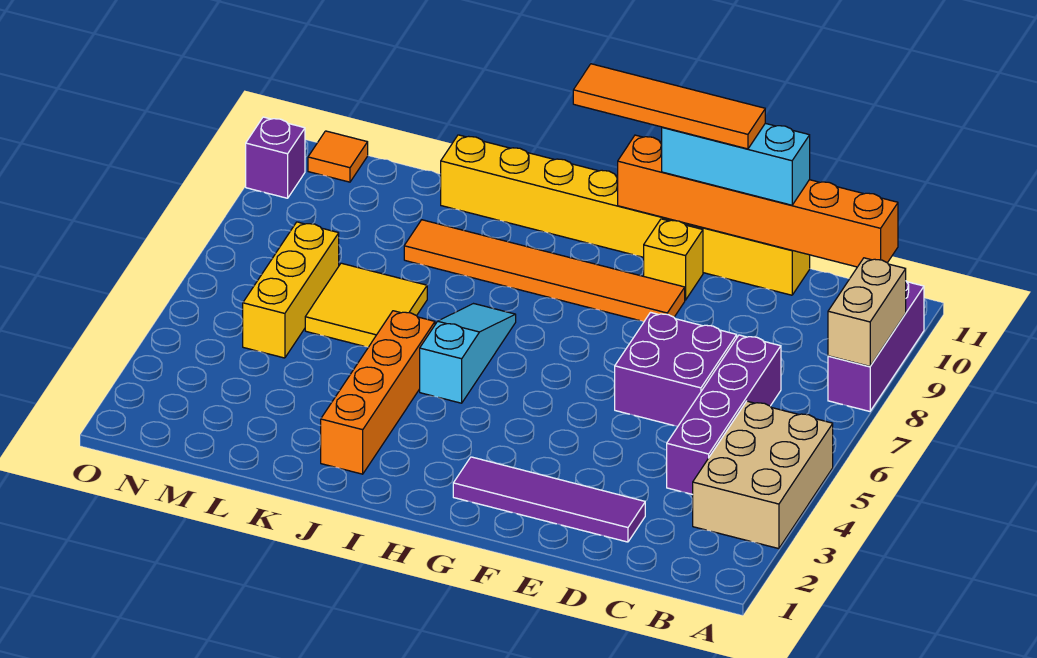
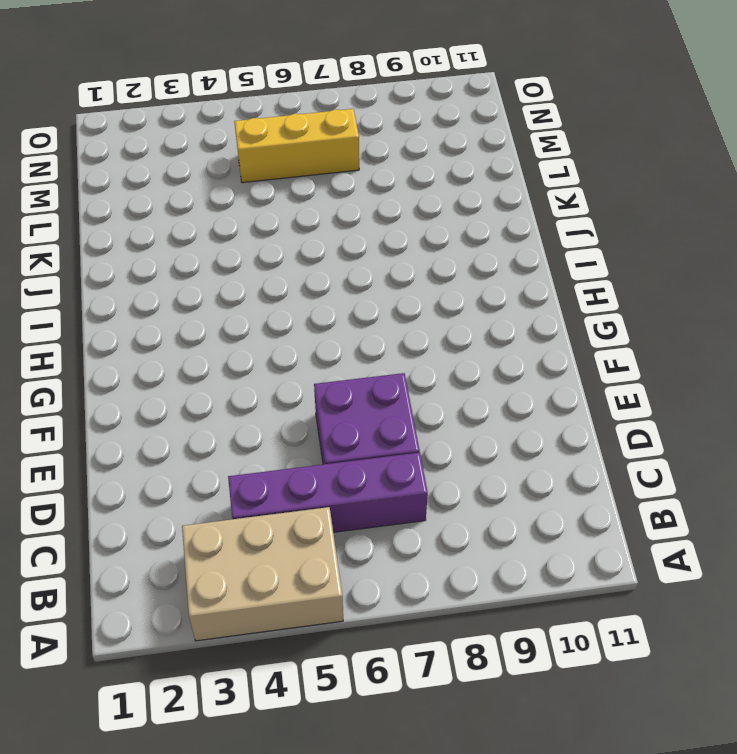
none -> purple brick A8:A10 level 1
none -> purple tile D2:G2 level 1
none -> yellow brick D11:K11 level 1

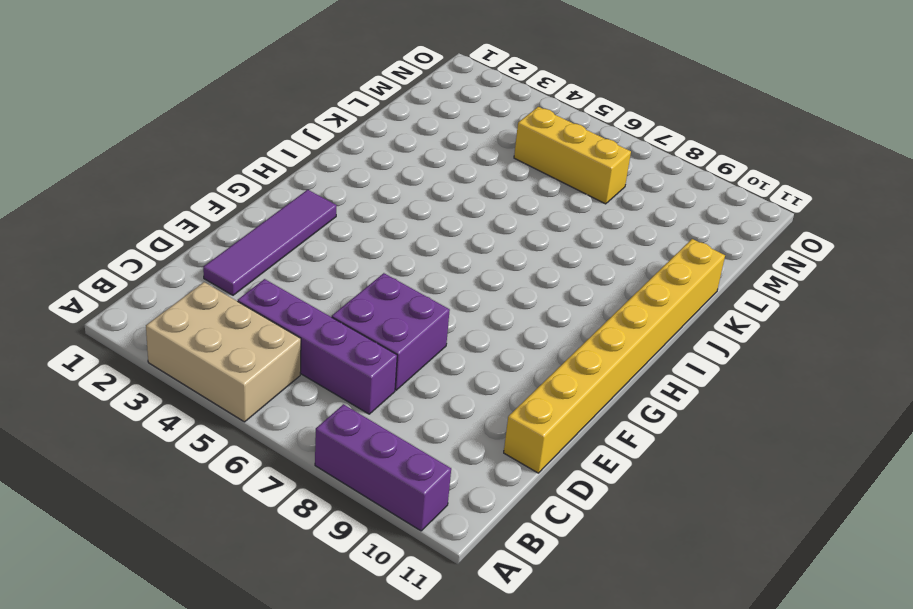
none -> orange tile F9:K9 level 1
none -> yellow brick F10 level 1
none -> cyan slope I5:I7 level 1 top 5

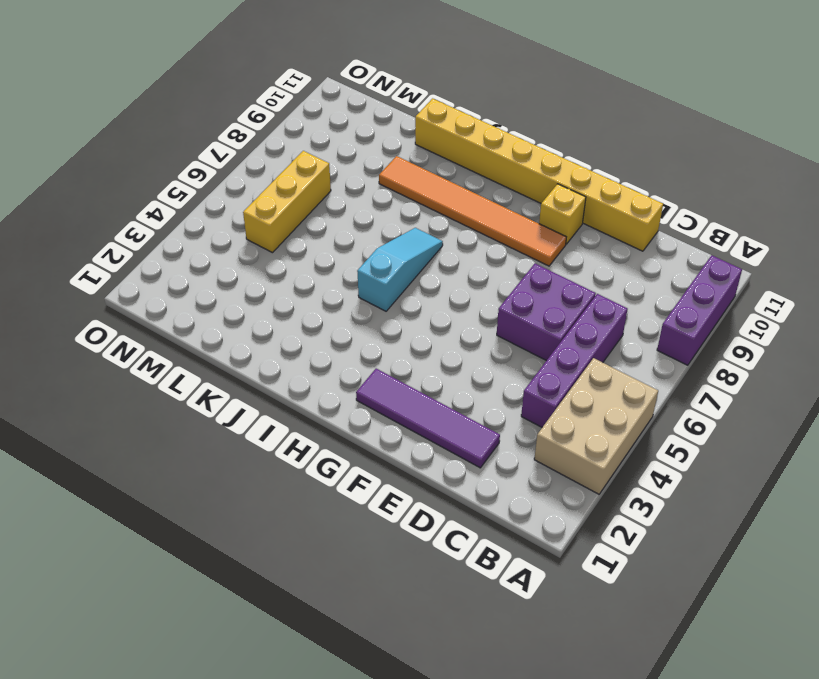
none -> orange brick J2:J5 level 1
none -> yellow tile K6:L7 level 1
none -> orange tile N11 level 1

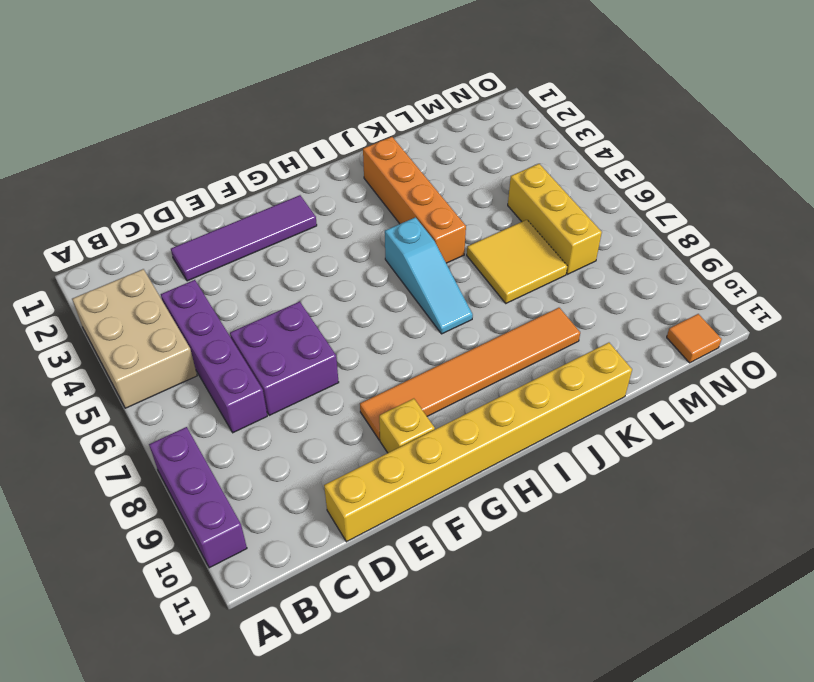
none -> purple brick O10 level 1
none -> tan brick A8:A9 level 2
none -> orange brick B11:G11 level 2

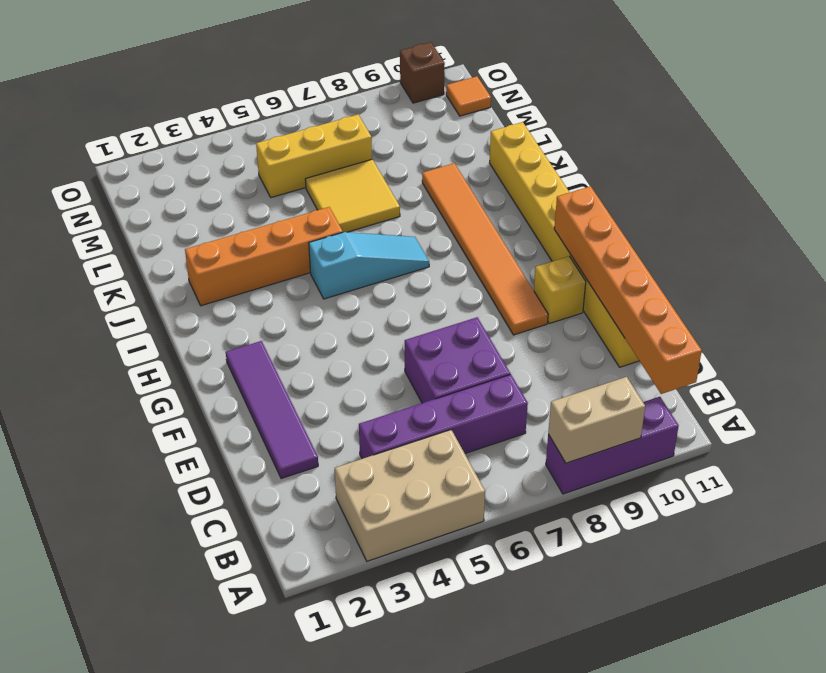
brown brick O10 level 1 -> purple brick O10 level 1
none -> cyan brick D11:F11 level 3
none -> orange tile E11:H11 level 4

